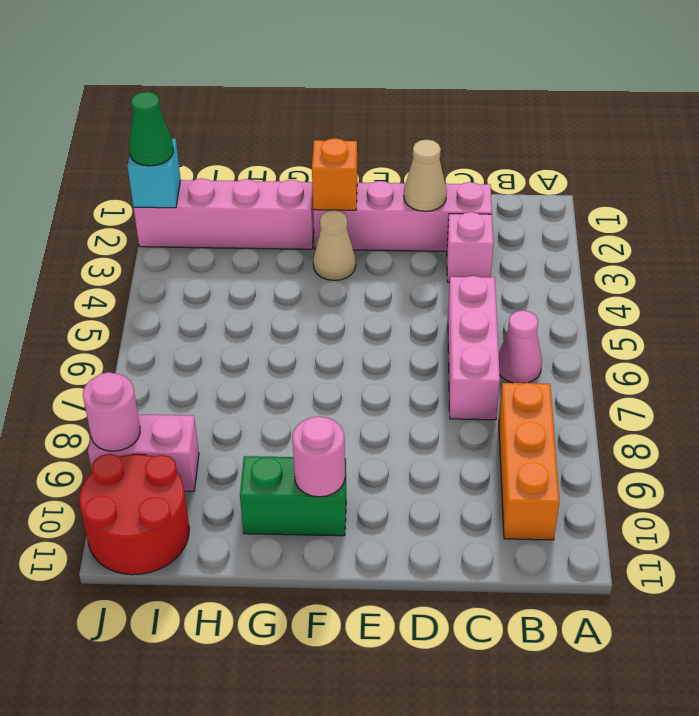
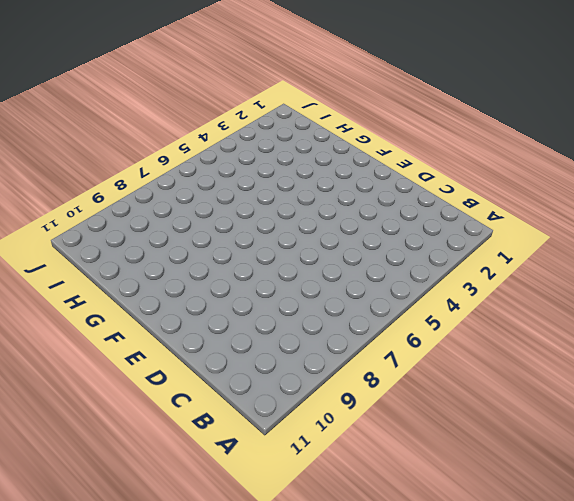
none -> pink cone B6 level 1
none -> orange brick B8:B10 level 1
none -> pink brick C2:F2 level 1

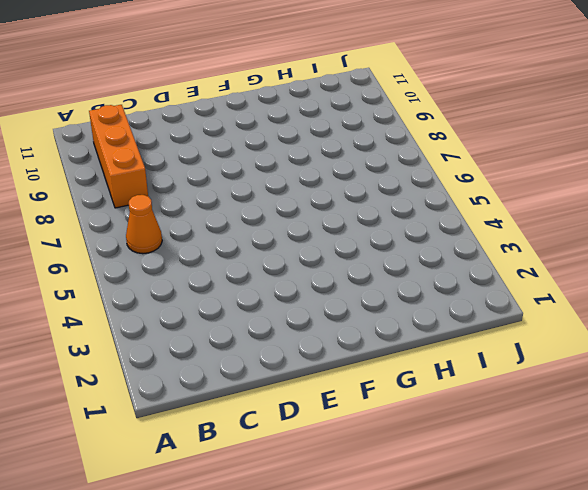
orange cone B6 level 1 -> pink cone B6 level 1
none -> pink brick C2:F2 level 1
none -> pink brick C3 level 1
none -> pink brick C5:C7 level 1

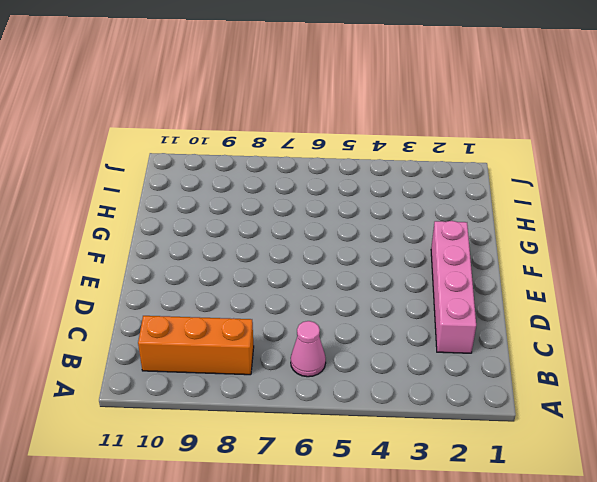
none -> pink brick C3 level 1
none -> pink brick C5:C7 level 1
none -> tan cone F3 level 1

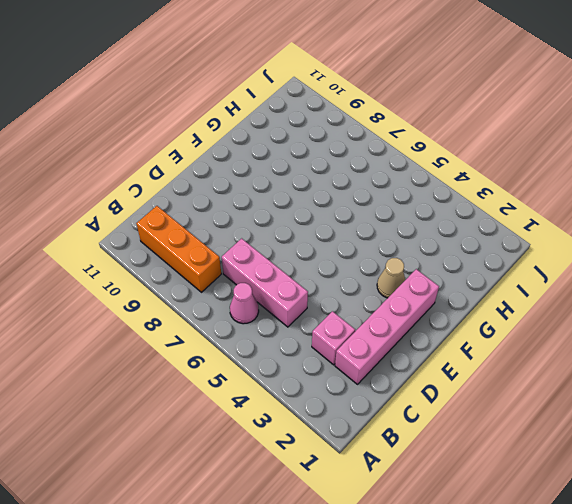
none -> green brick F10:G10 level 1
none -> pink brick G2:J2 level 1
none -> pink brick I9:J9 level 1

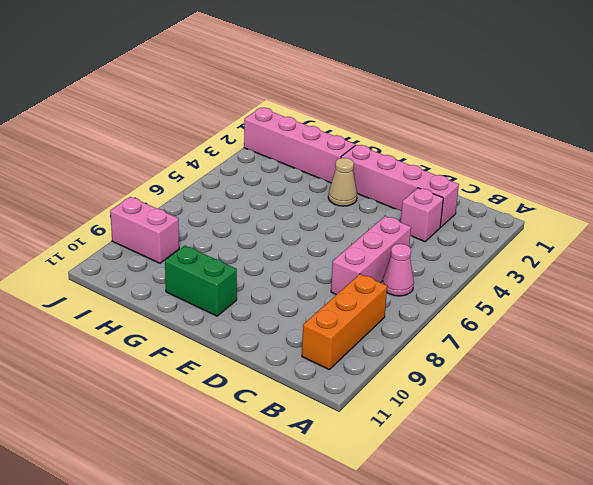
none -> red round brick I10:J11 level 1
none -> tan cone D2 level 2
none -> orange brick F2 level 2

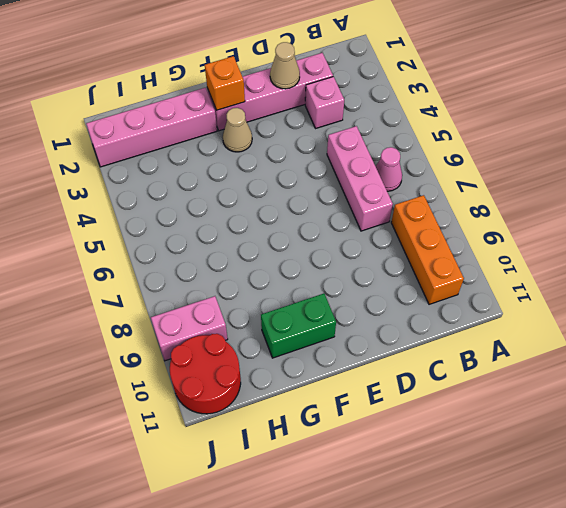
none -> pink round brick F10 level 2
none -> cyan brick J2 level 2
none -> pink round brick J9 level 2

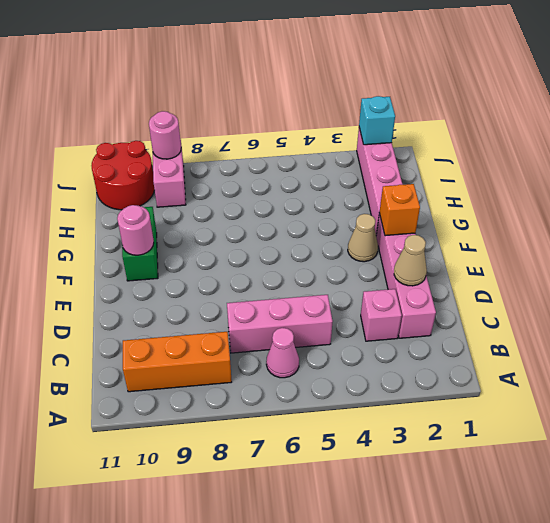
none -> green cone J2 level 3

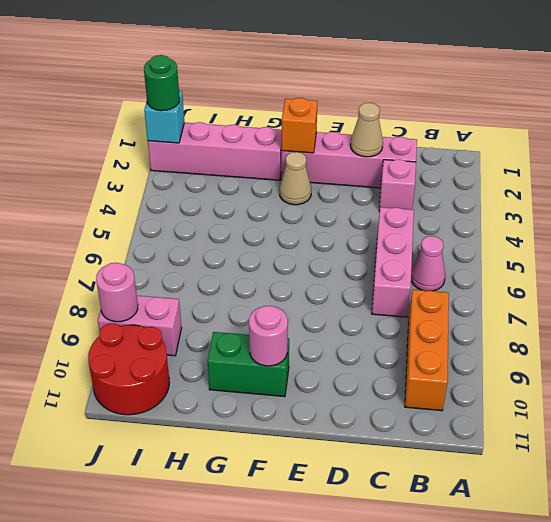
green round brick J2 level 3 -> green cone J2 level 3

